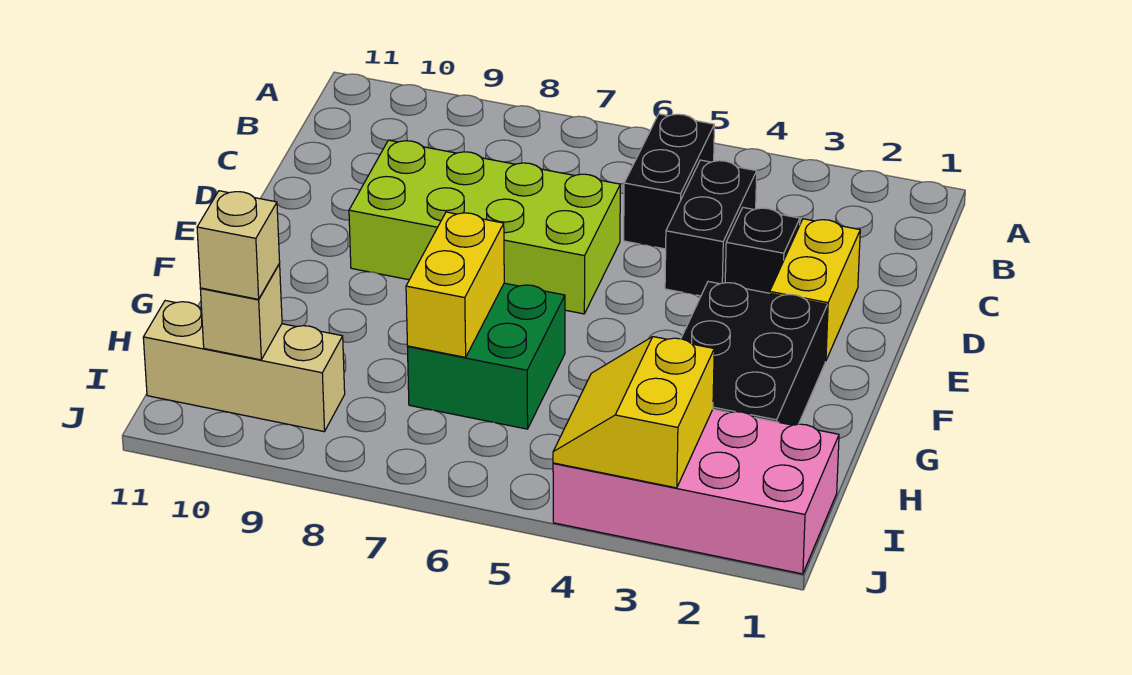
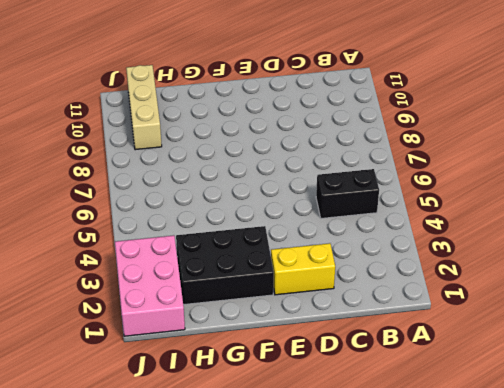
pink brick I1:J3 level 1 -> pink brick I1:J4 level 1
none -> black brick C4:D4 level 1
none -> black brick D3 level 1
none -> lime brick D6:E9 level 1

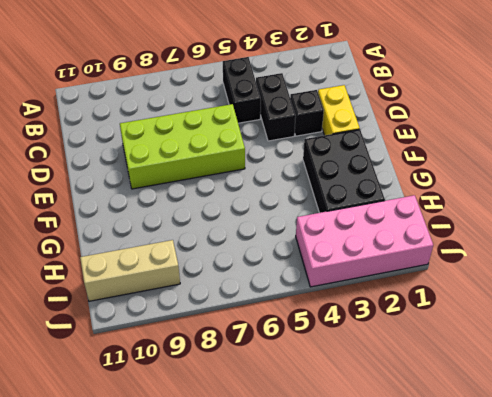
none -> green brick G6:H7 level 1
none -> yellow brick G7:H7 level 2
none -> yellow slope I3:J4 level 2 top 3

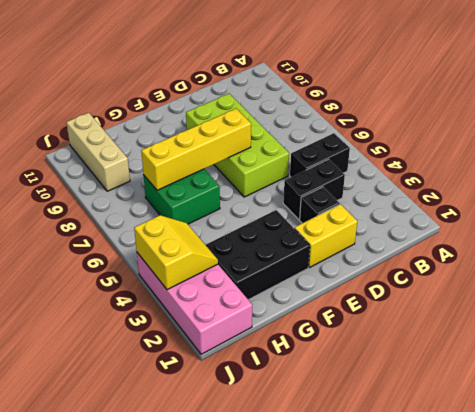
yellow brick E7:H7 level 2 -> yellow brick G7:H7 level 2
yellow slope I3:J4 level 2 top J -> yellow slope I3:J4 level 2 top 3
none -> tan brick I10 level 2
none -> tan brick I10 level 3

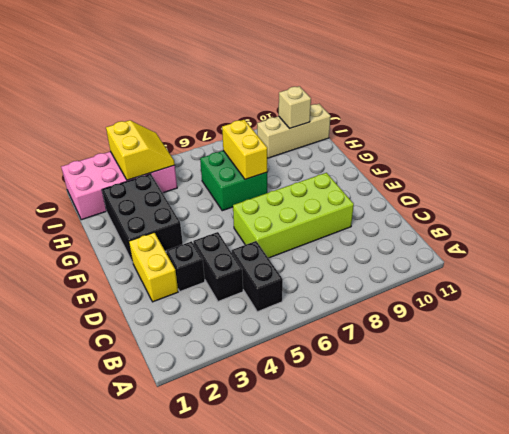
none -> tan brick I10 level 3

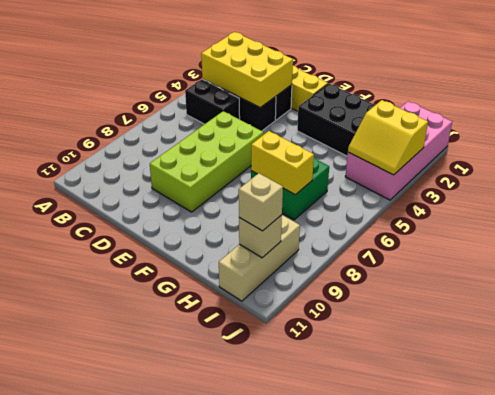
yellow brick B3:D4 level 2 -> none

